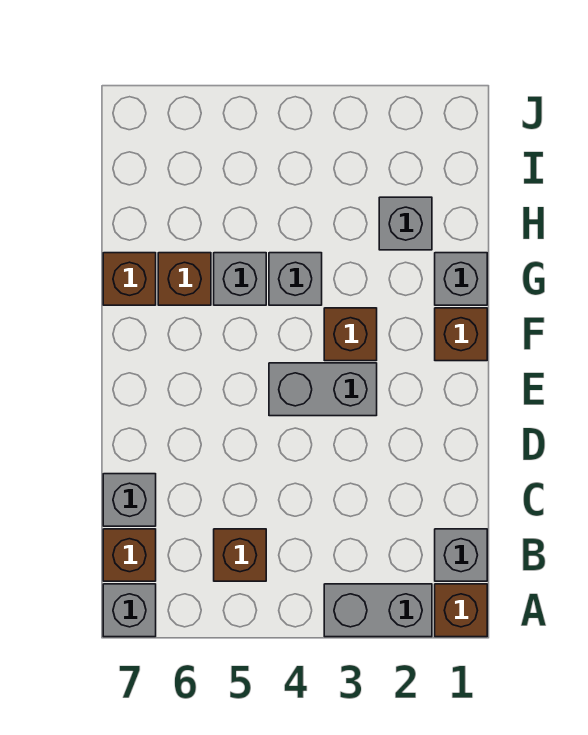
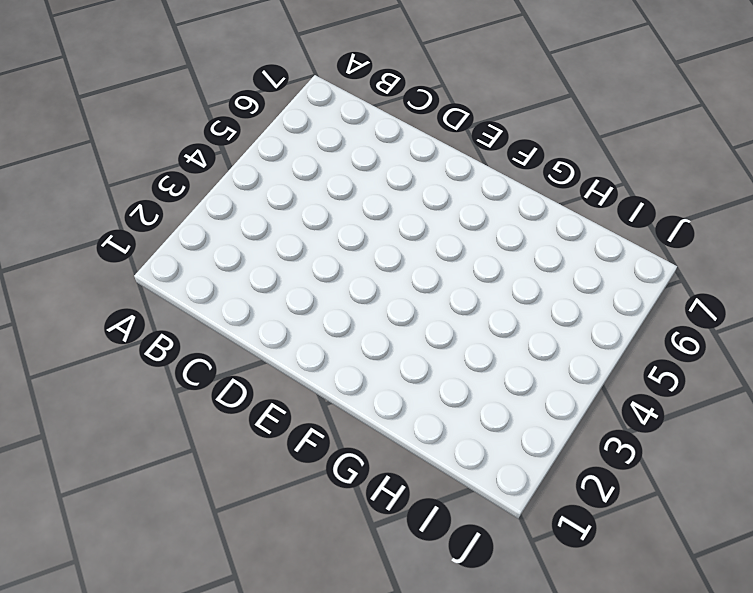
none -> brown brick A1 level 1
none -> grey brick A2:A3 level 1
none -> grey brick A7 level 1

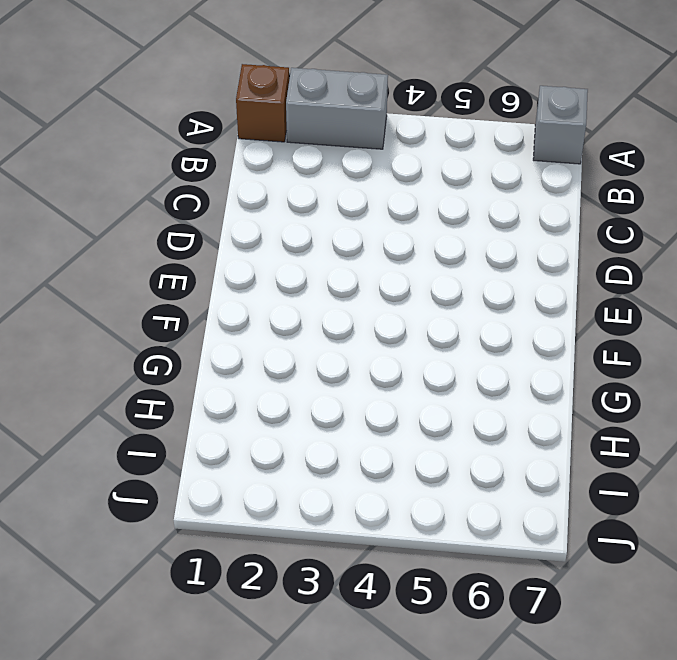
none -> grey brick B1 level 1
none -> brown brick B5 level 1
none -> brown brick B7 level 1

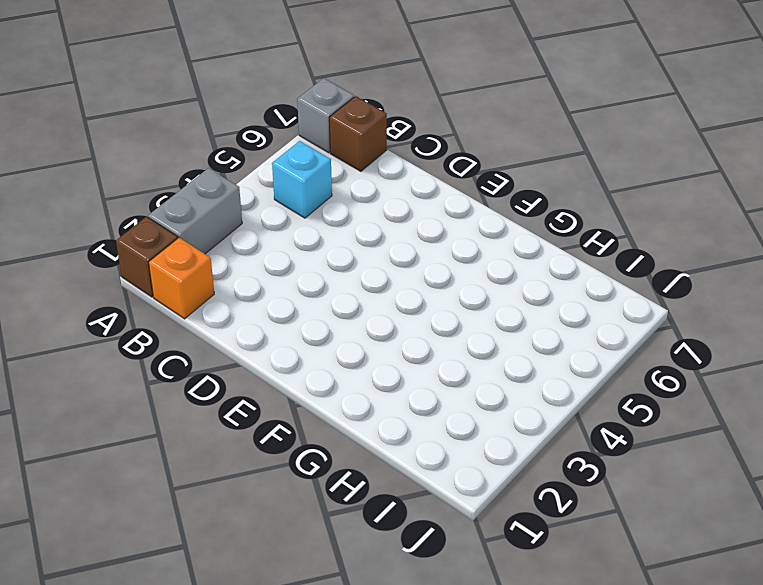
orange brick B1 level 1 -> grey brick B1 level 1
cyan brick B5 level 1 -> brown brick B5 level 1
none -> grey brick C7 level 1
none -> grey brick E3:E4 level 1
none -> brown brick F1 level 1

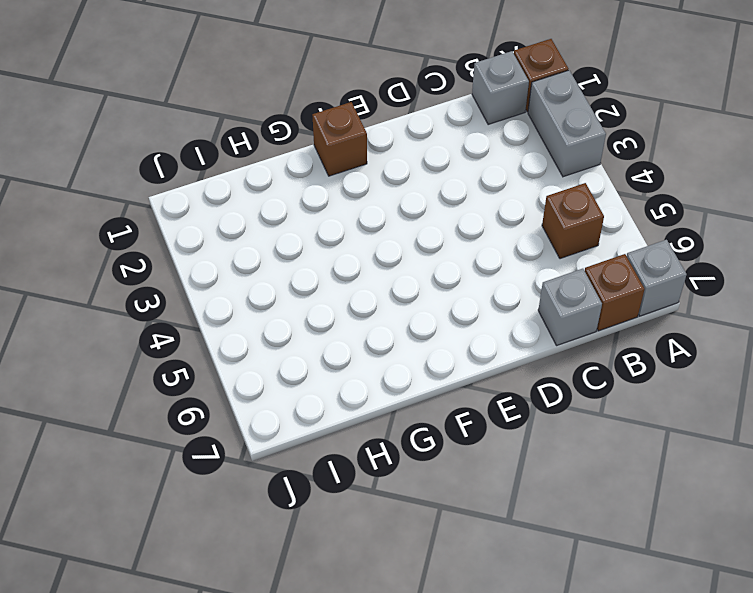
none -> grey brick E3:E4 level 1
none -> brown brick F3 level 1
none -> grey brick G1 level 1

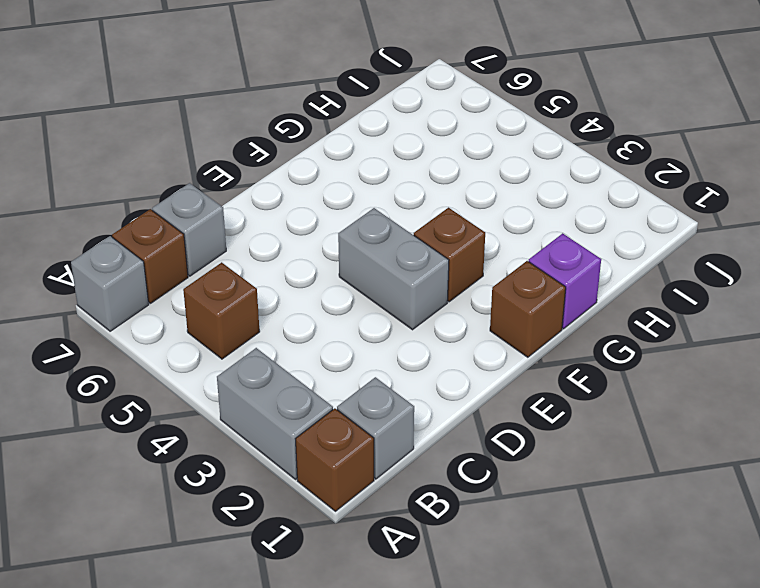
purple brick G1 level 1 -> grey brick G1 level 1
none -> grey brick G4 level 1
none -> grey brick G5 level 1
none -> brown brick G6 level 1

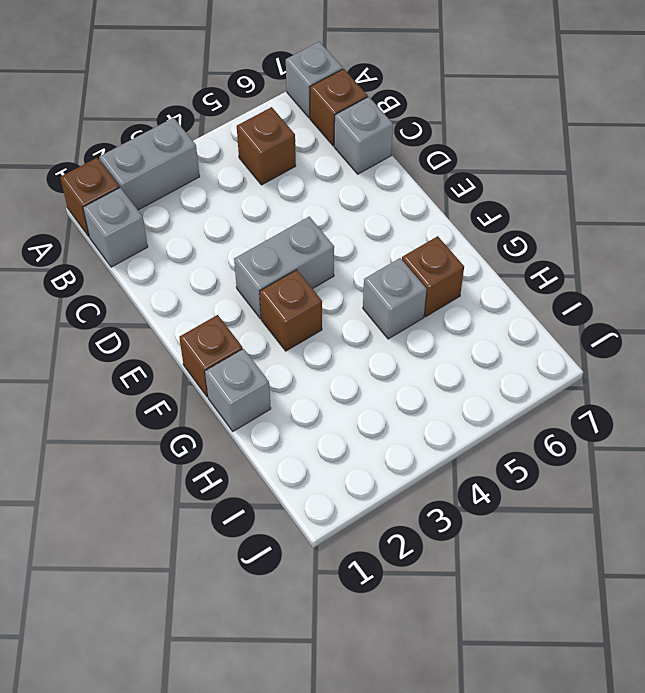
none -> grey brick G4 level 1
none -> brown brick G7 level 1
none -> grey brick H2 level 1

